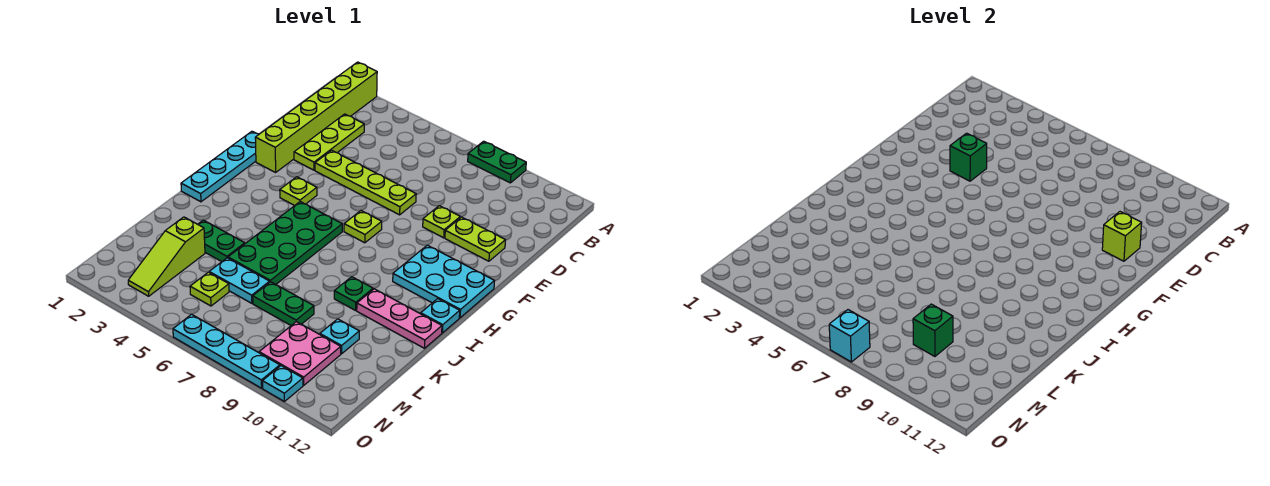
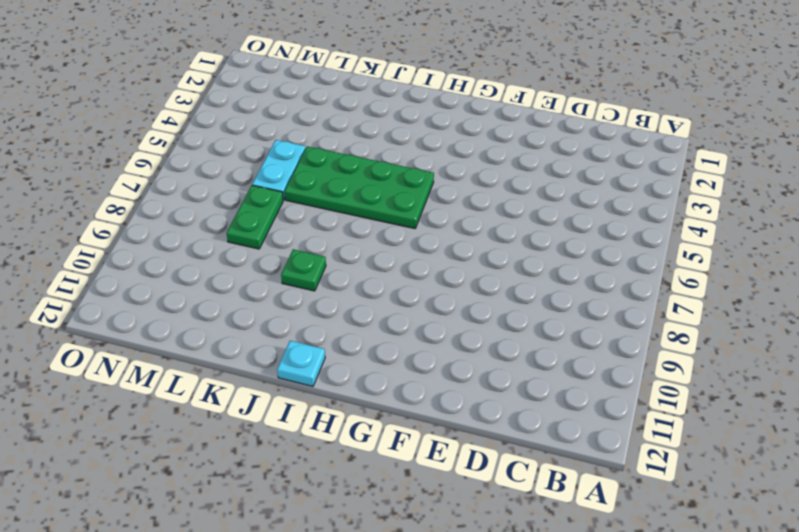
none -> lime brick A2:F2 level 1
none -> green plate A8:A9 level 1
none -> lime plate C3:E3 level 1

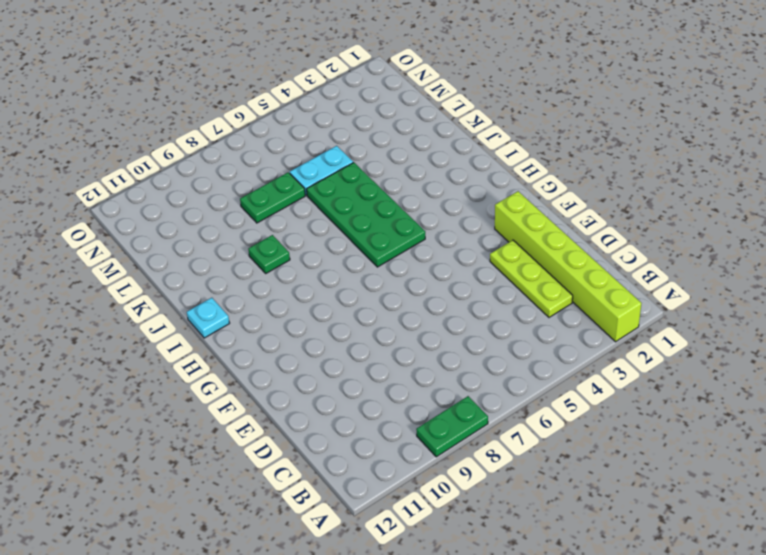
none -> lime plate E4:E7 level 1
none -> lime plate E9 level 1
none -> lime plate E10:E11 level 1

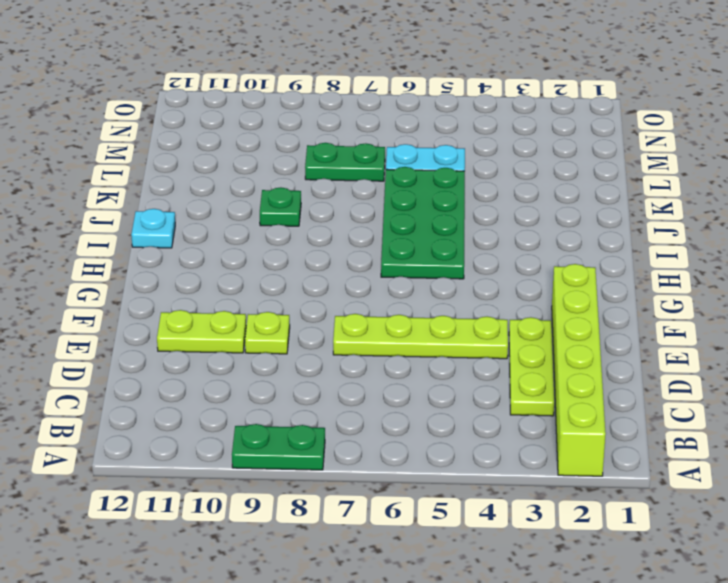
none -> cyan plate F1:I1 level 1
none -> lime plate G4 level 1
none -> lime plate G7 level 1

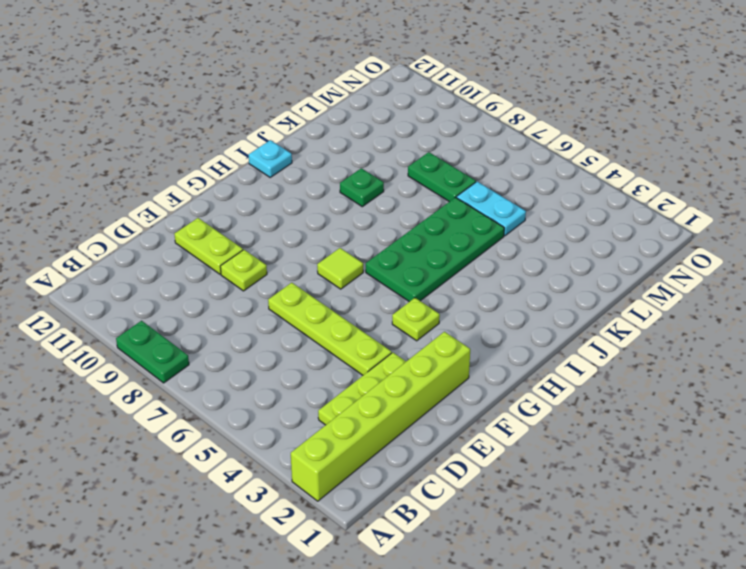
lime tile G7 level 1 -> lime plate G7 level 1
none -> cyan plate F1:I1 level 1
none -> cyan plate G10:H12 level 1
none -> pink plate J10:J12 level 1

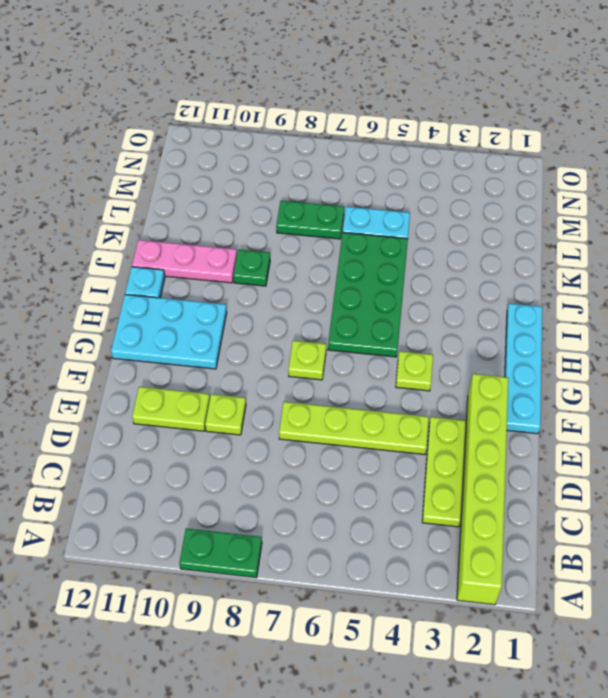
none -> green plate K3:K4 level 1
none -> lime slope L3:N3 level 1 top L
none -> cyan plate L10 level 1

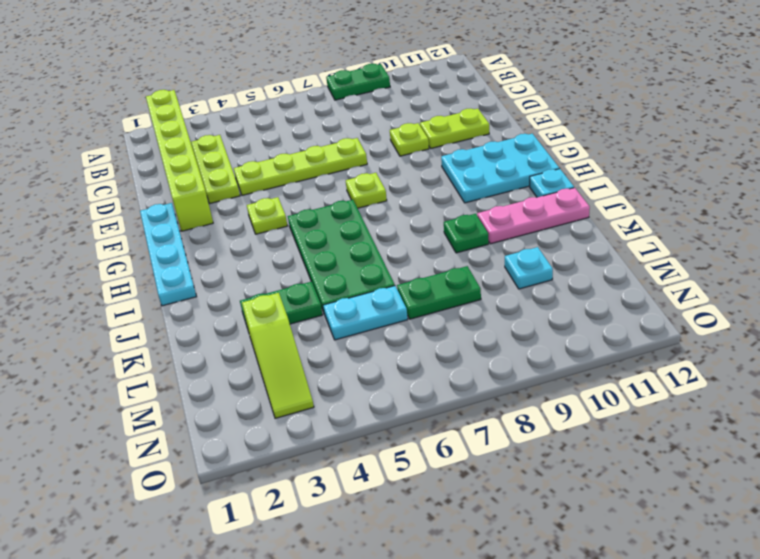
none -> lime plate M5 level 1
none -> pink plate M9:N10 level 1
none -> cyan plate O6:O9 level 1

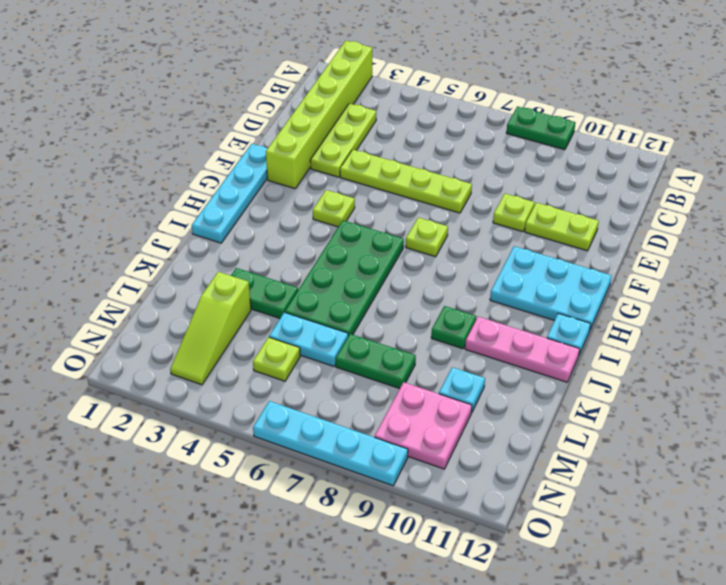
none -> cyan plate O10 level 1
none -> green brick E4 level 2
none -> lime brick E11 level 2

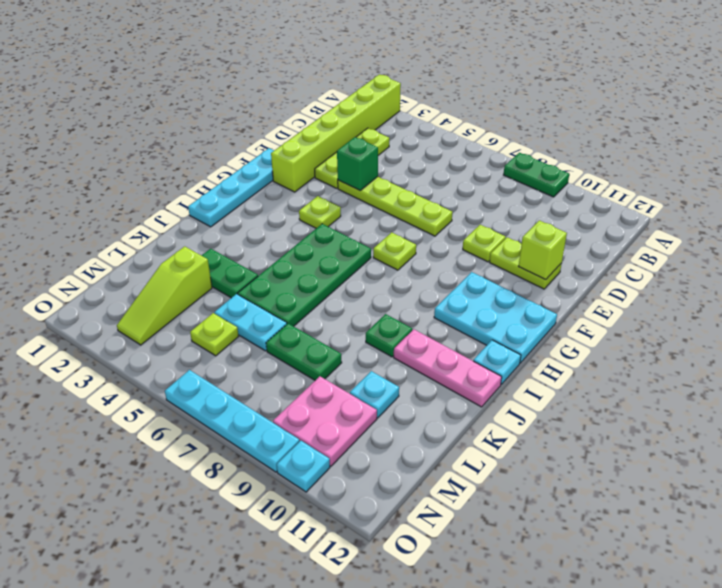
none -> green brick M9 level 2
none -> cyan brick O7 level 2

